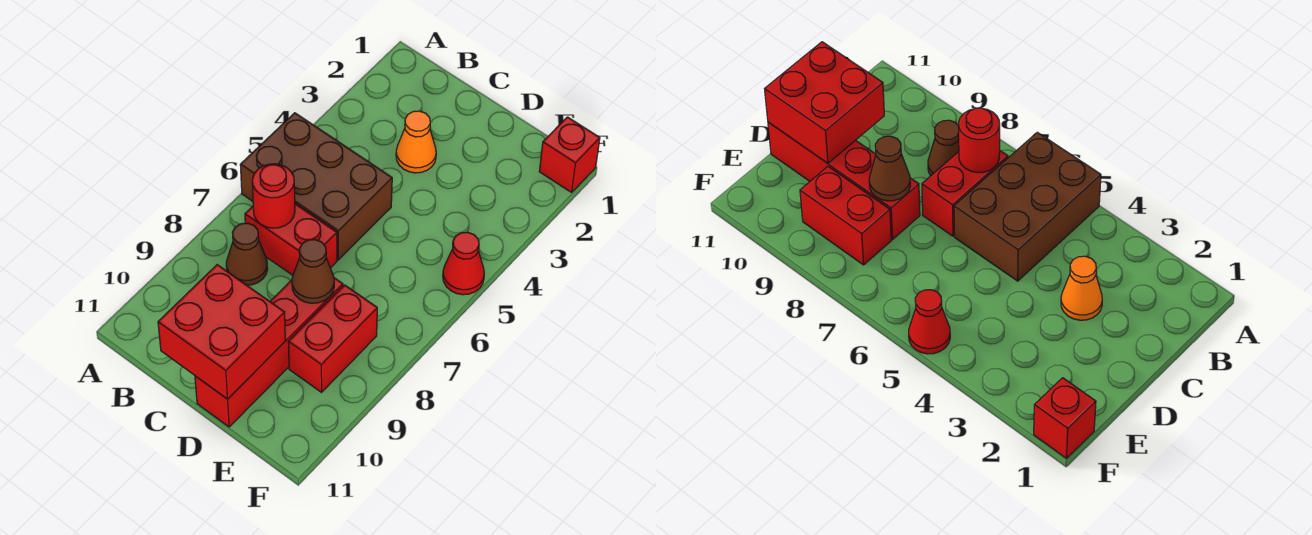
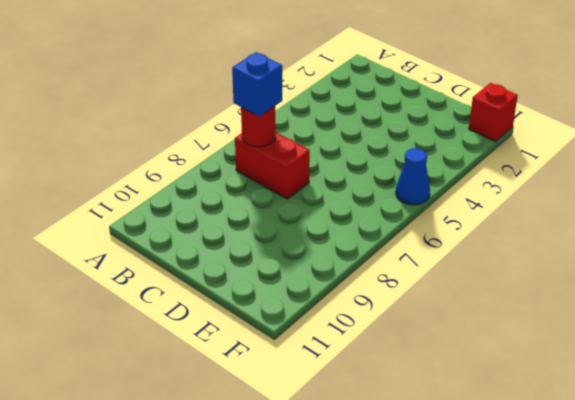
blue brick B7 level 3 -> none
blue cone F5 level 1 -> red cone F5 level 1
none -> brown brick A5:C6 level 1
none -> brown cone B8 level 1

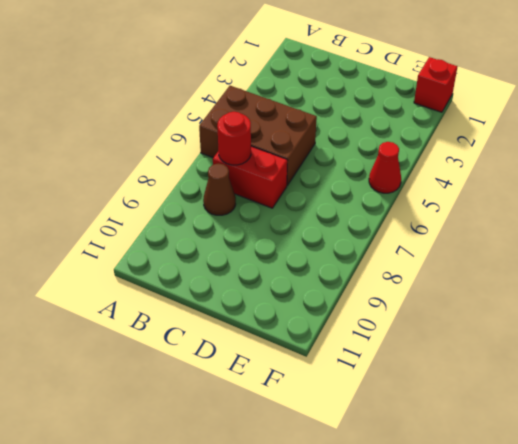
none -> orange cone C3 level 1
none -> red brick D8:D11 level 1

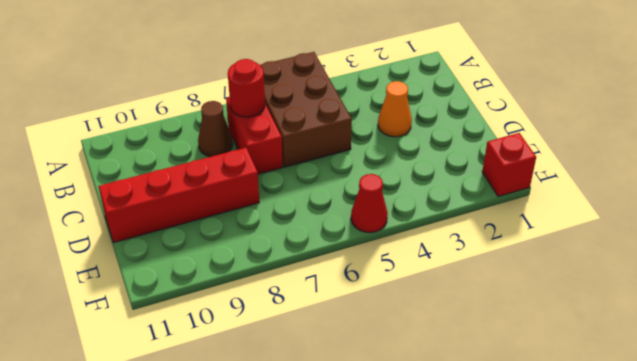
none -> red brick E8:E9 level 1
none -> red brick C10:D11 level 2

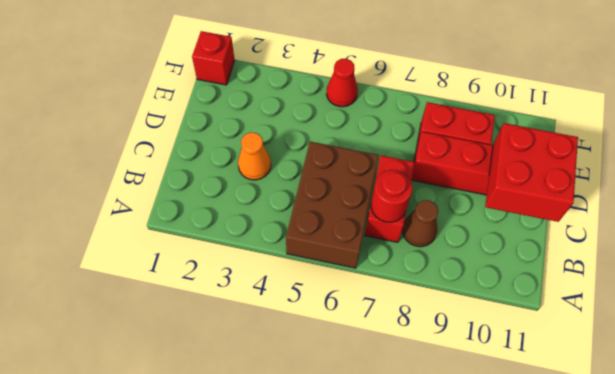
none -> brown cone D8 level 2

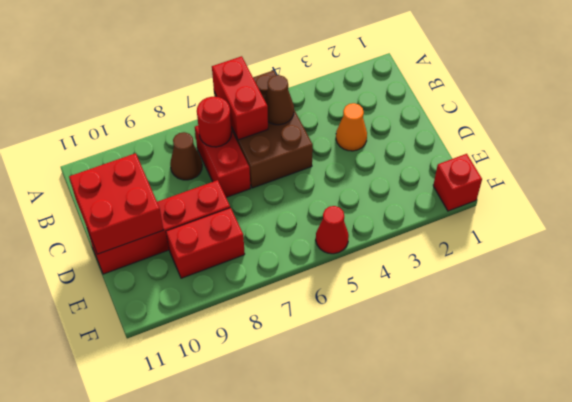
red brick A6:B6 level 2 -> none
brown cone B5 level 2 -> brown cone D8 level 2

